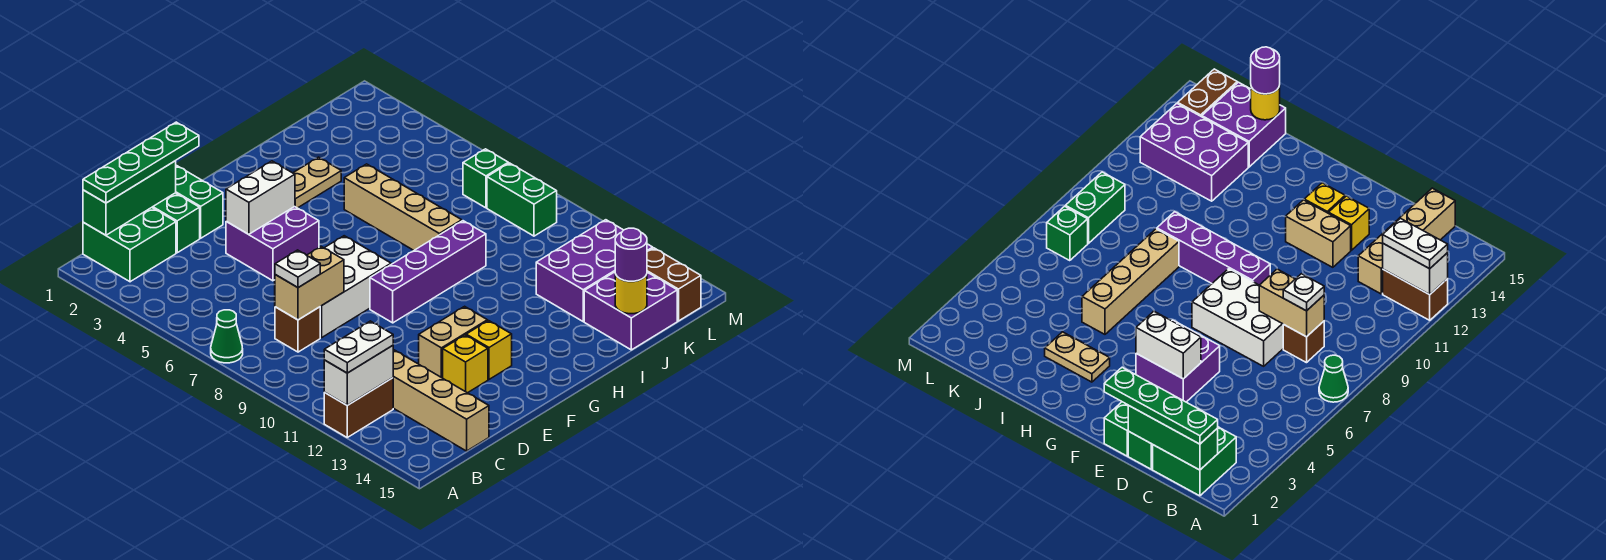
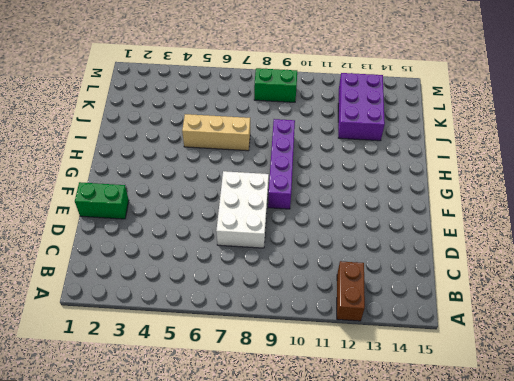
tan brick I5:I7 level 1 -> tan brick I5:I8 level 1
none -> green cone A7 level 1
none -> green brick B1:C2 level 1
none -> brown brick C8 level 1

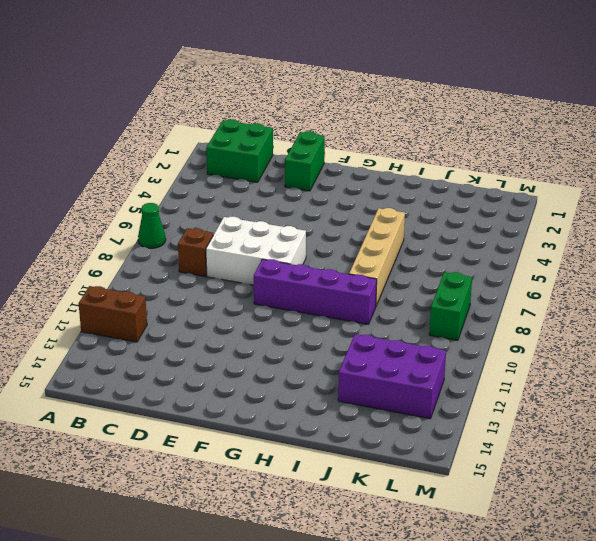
none -> tan brick C12:C15 level 1
none -> green brick D1:D2 level 1
none -> purple brick E4:F5 level 1

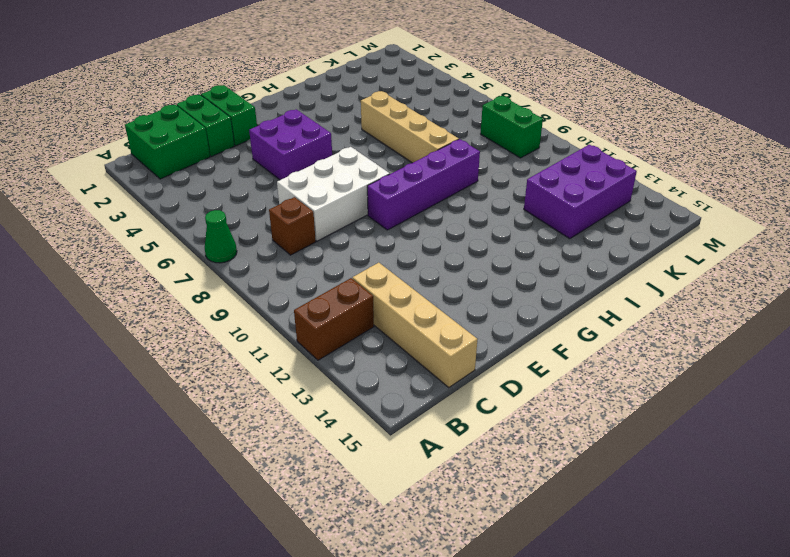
none -> tan brick E12:F12 level 1
none -> yellow brick E13 level 1
none -> yellow brick F13 level 1

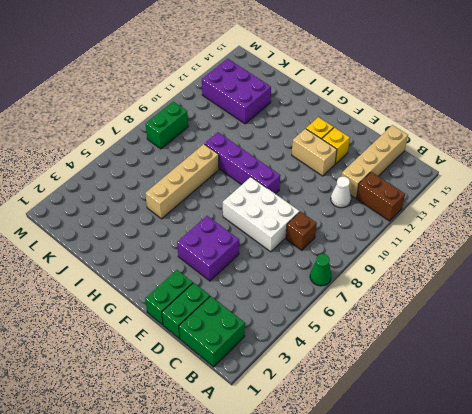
white cone C11 level 1 -> none
none -> tan plate H3:I3 level 1
none -> purple brick J14:K15 level 1
none -> green brick L7 level 1

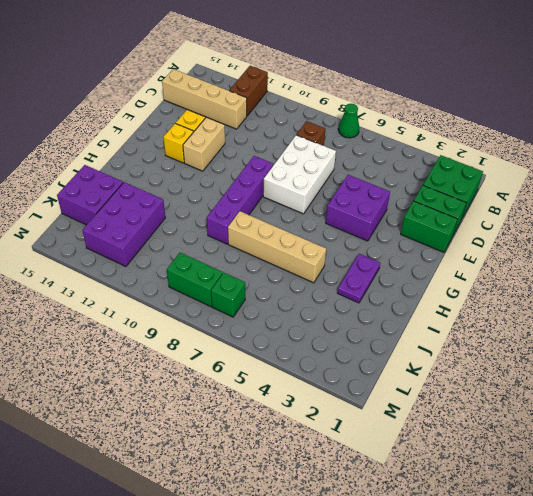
purple plate H3:I3 level 1 -> tan plate H3:I3 level 1
none -> brown brick L14:L15 level 1
none -> white brick A12:B12 level 2
none -> green brick B1:D1 level 2

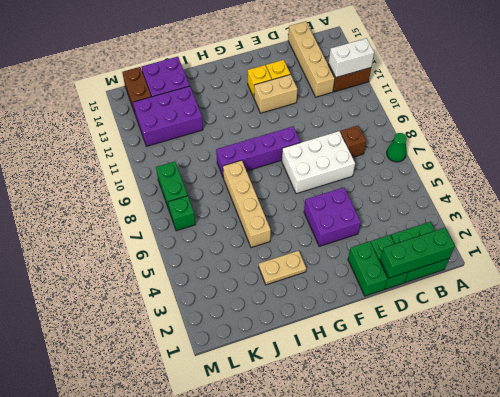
none -> tan brick C8:D8 level 2
none -> white brick E4:F4 level 2
none -> yellow round brick J15 level 2

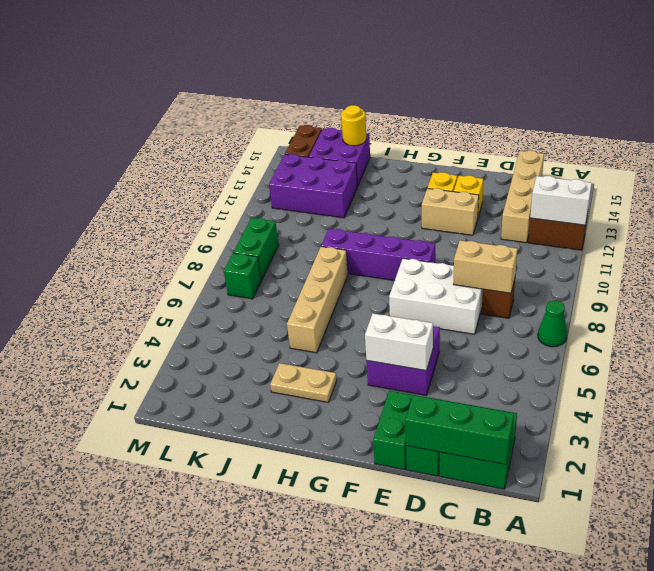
none -> white plate A12:B12 level 3
none -> green plate B1:E1 level 3
none -> white plate C8 level 3

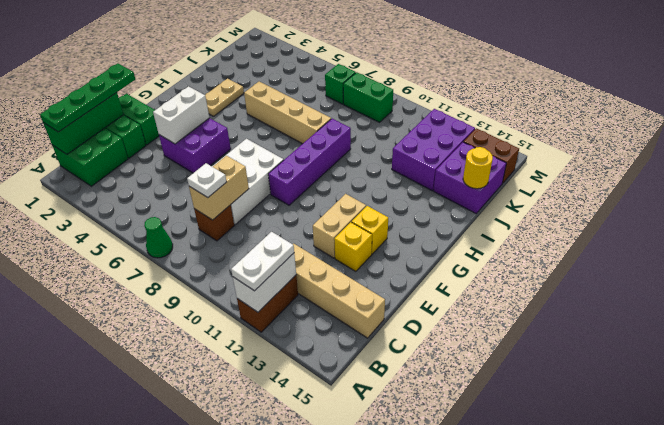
none -> purple round brick J15 level 3

